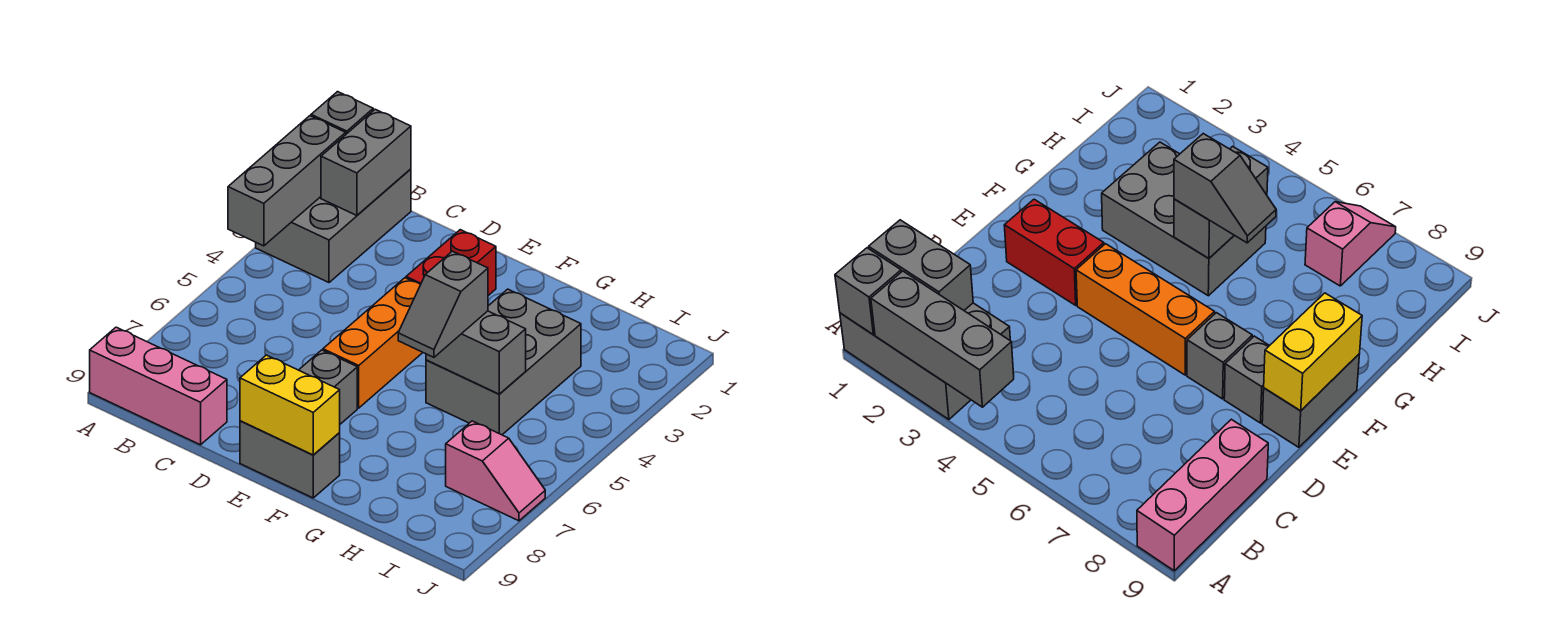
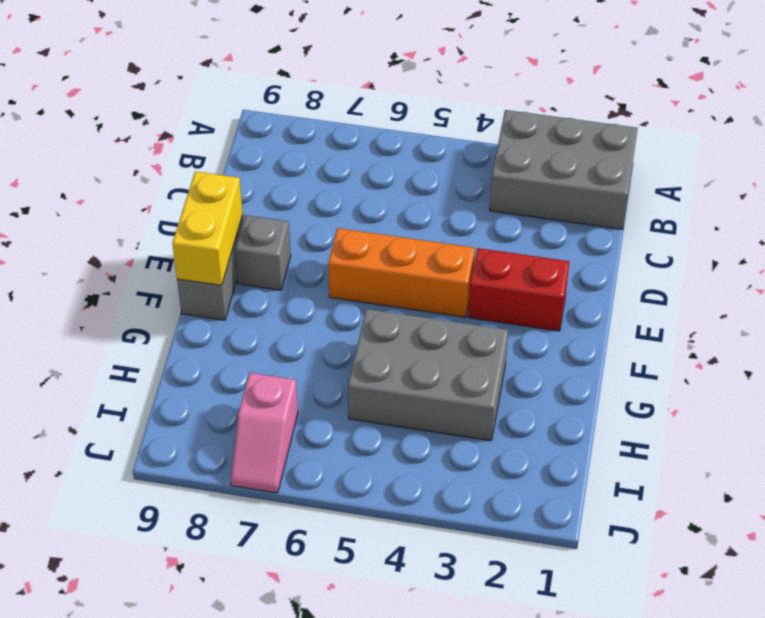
none -> pink brick A9:C9 level 1
none -> grey brick E7 level 1
none -> grey brick A1 level 2

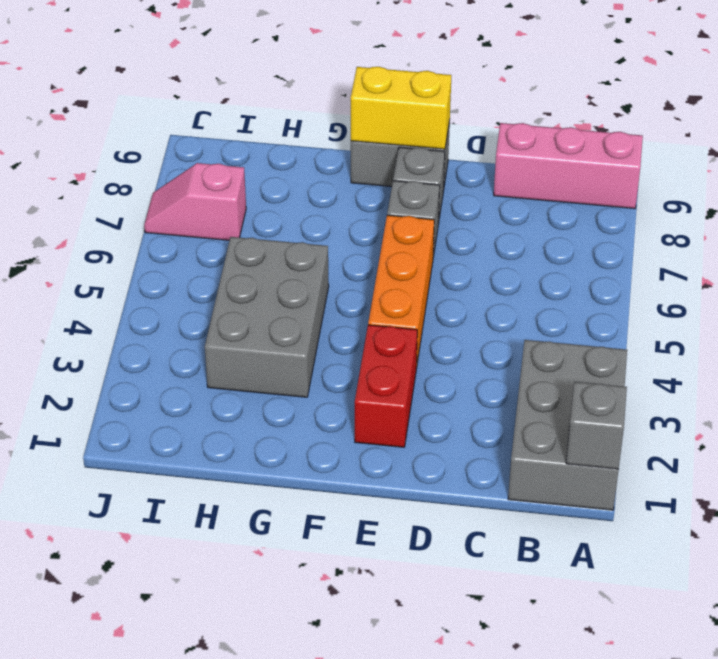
none -> grey brick A2:A4 level 2
none -> grey brick B1:B2 level 2
none -> grey brick G5:H5 level 2

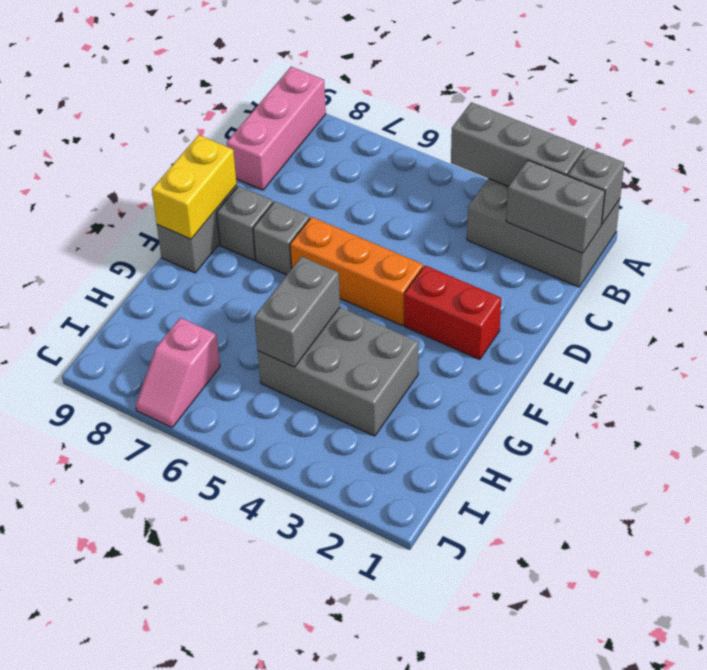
none -> grey slope G5:G6 level 3 top 5

